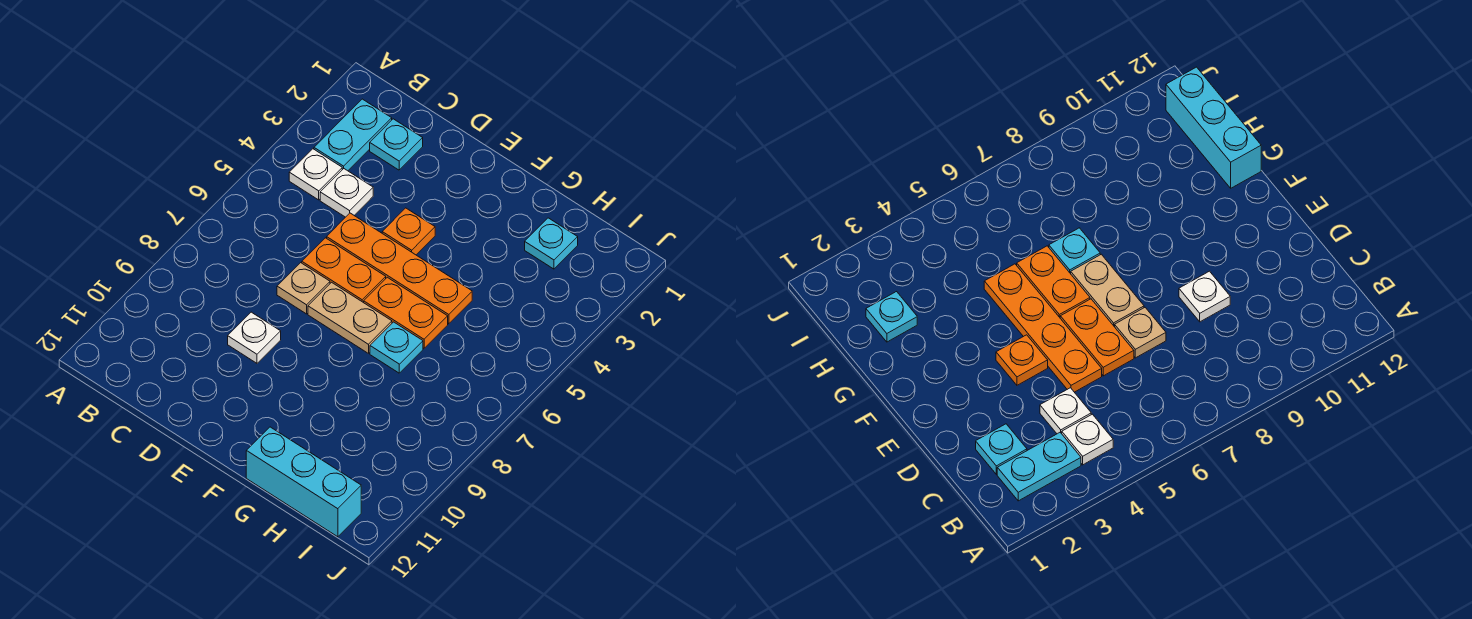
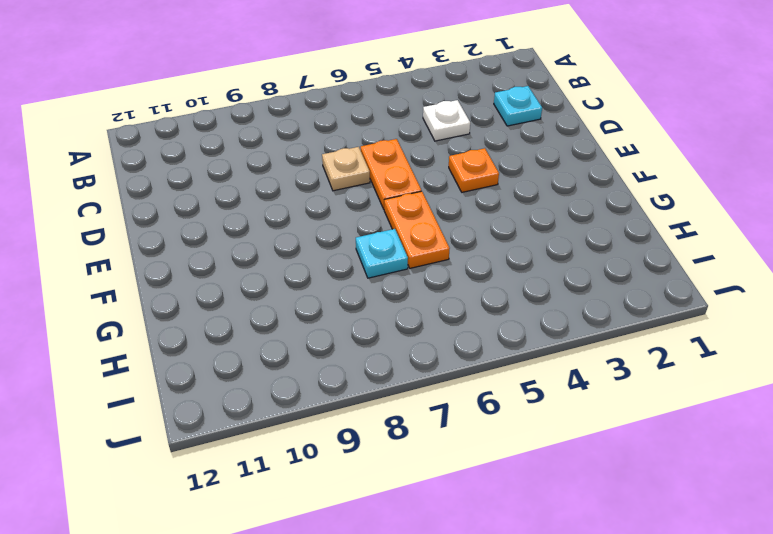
none -> cyan plate B2:B3 level 1
none -> white plate B4 level 1
none -> orange plate D5:G5 level 1

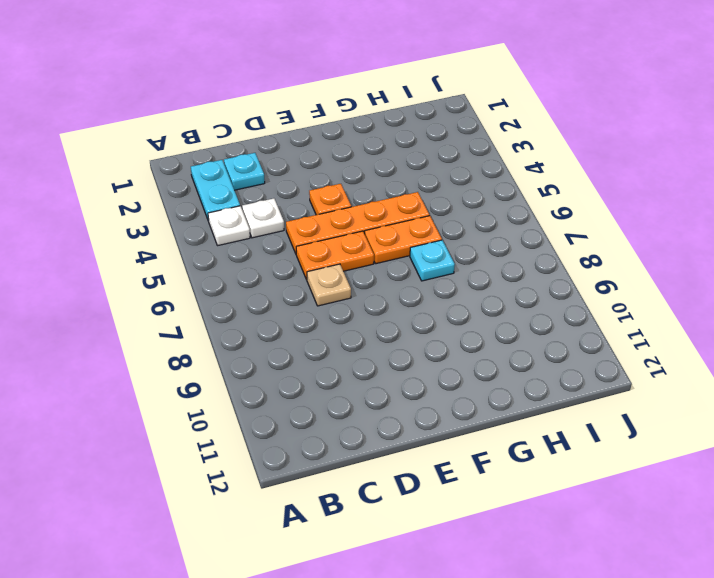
none -> white plate D9 level 1
none -> tan plate E7:F7 level 1
none -> cyan brick G12:I12 level 1

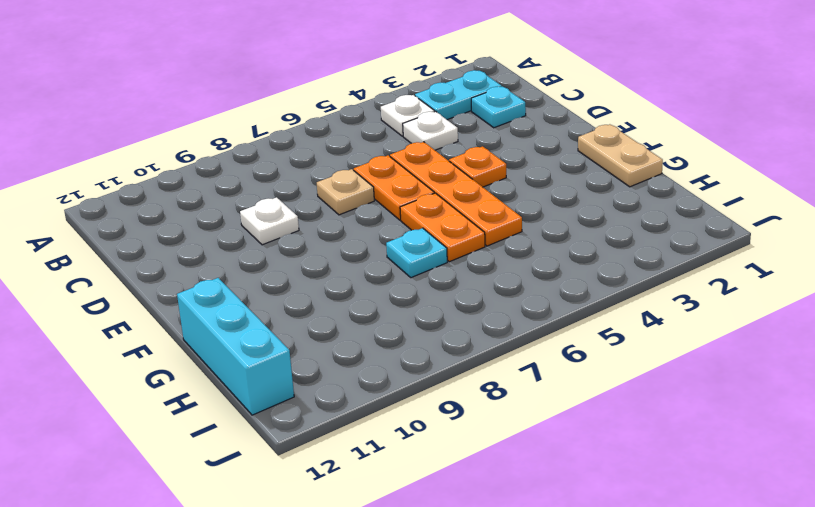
tan plate F1:G1 level 1 -> tan plate E7:F7 level 1
none -> cyan plate H2 level 1

